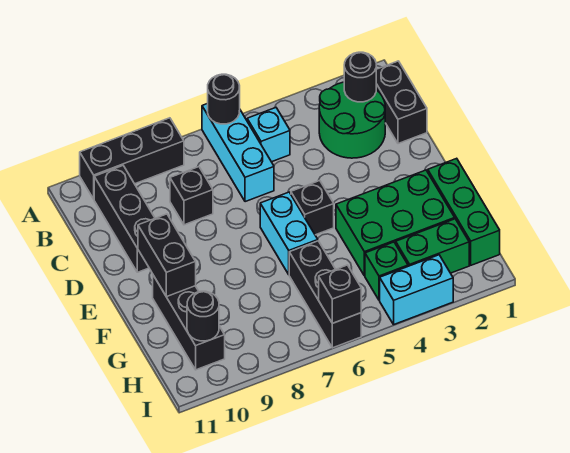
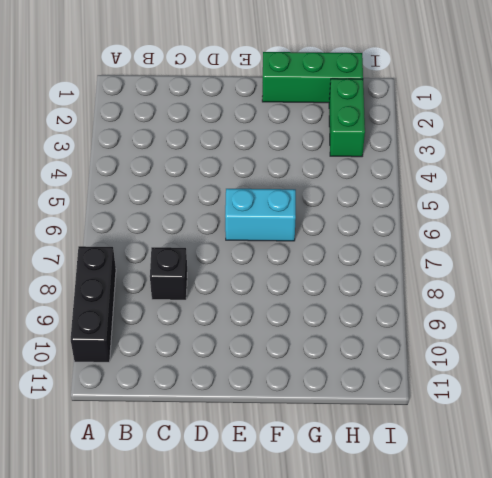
none -> cyan brick A6:C6 level 1
none -> black brick B1:C1 level 1
none -> green round brick B2:C3 level 1

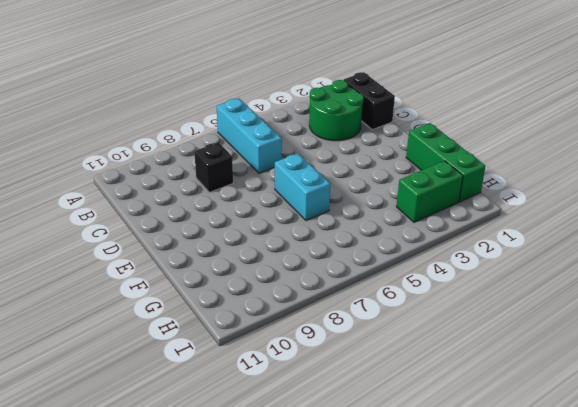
none -> black brick A8:A10 level 1
none -> cyan brick B5 level 1
none -> black brick B10:D10 level 1

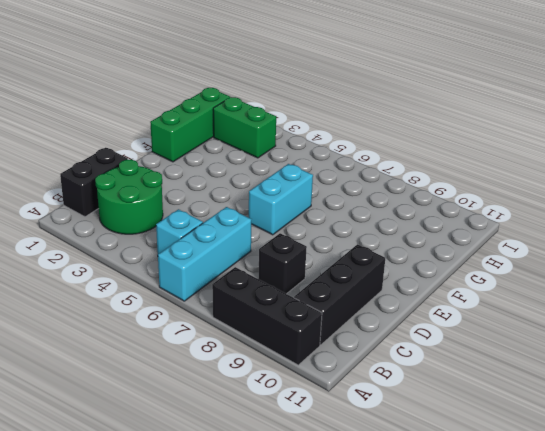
none -> black brick E5 level 1
none -> green brick F2:G4 level 1
none -> black brick F10:H10 level 1

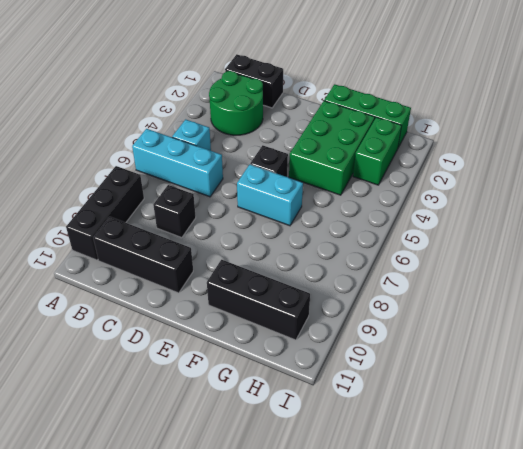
none -> black brick G6:I6 level 1
none -> green brick H4 level 1
none -> cyan brick I3:I4 level 1

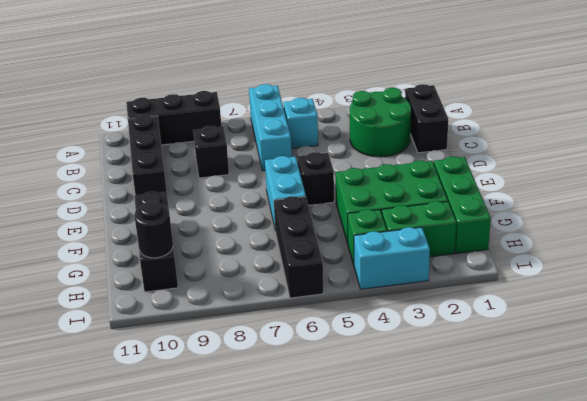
none -> black round brick A6 level 2
none -> black round brick B2 level 2
none -> black brick E10:F10 level 2

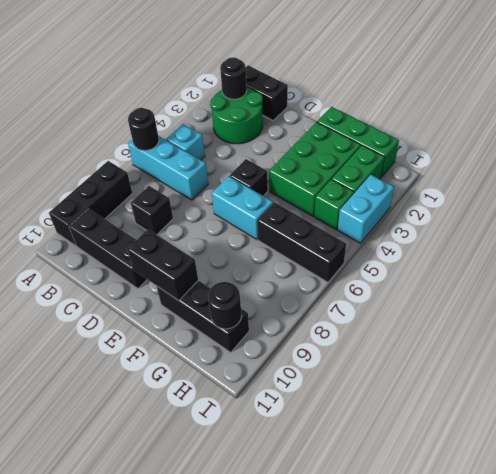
none -> black brick I6 level 2

